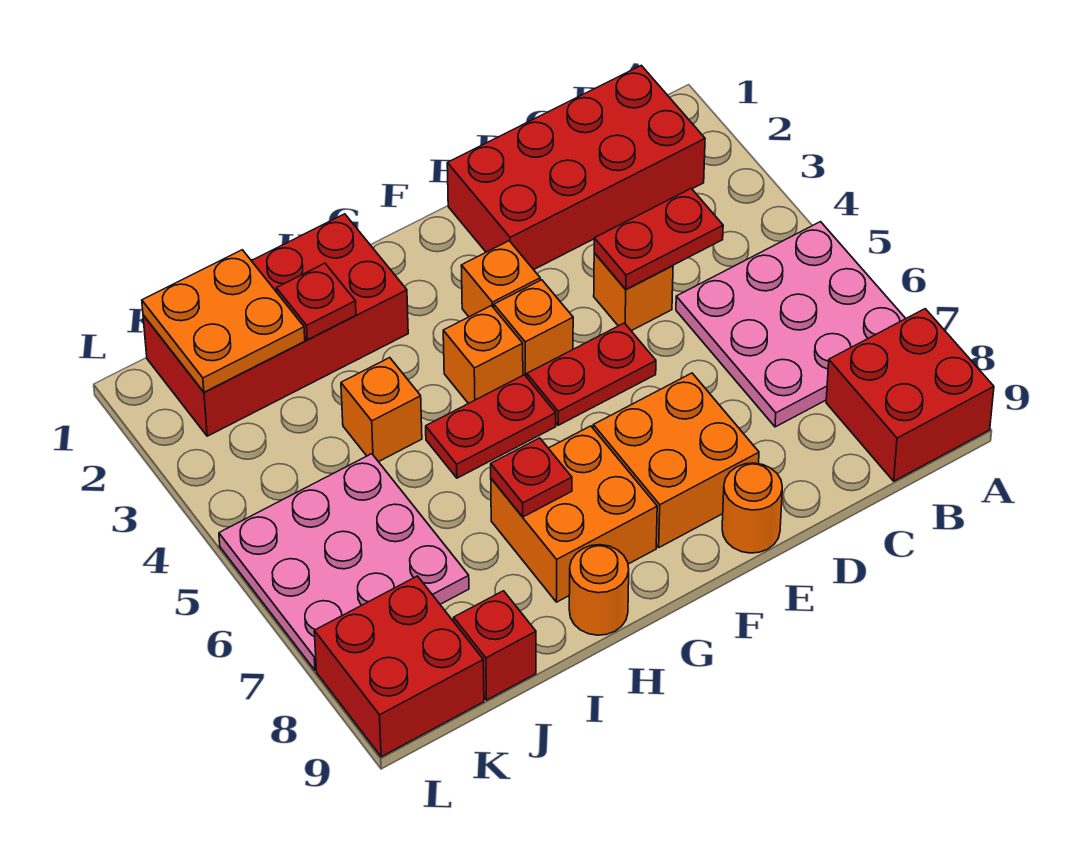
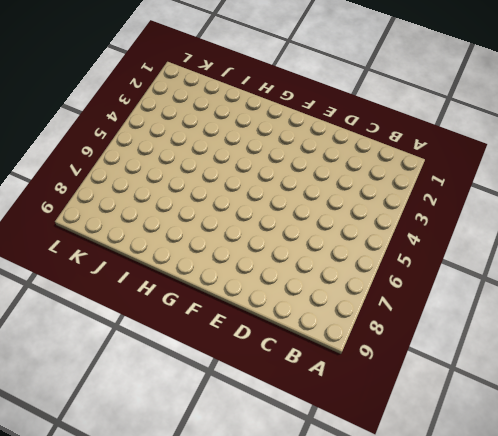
none -> pink plate A5:C7 level 1
none -> red brick A8:B9 level 1
none -> red brick B1:E2 level 1

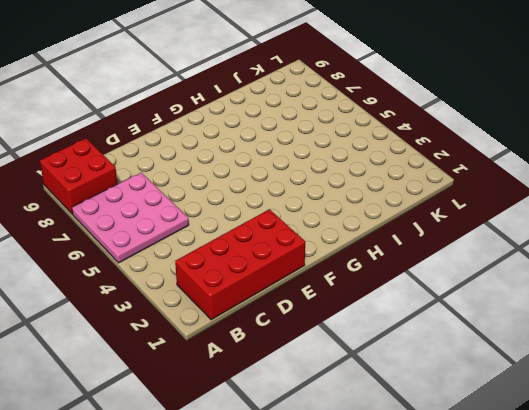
none -> orange brick D4 level 1
none -> red plate E5:F5 level 1
none -> orange brick E7:F8 level 1

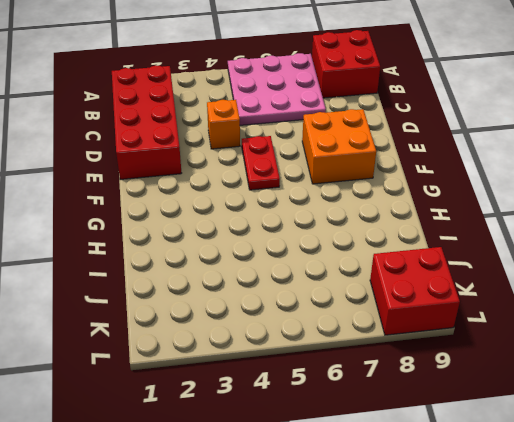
none -> orange round brick E9 level 1
none -> orange brick F3 level 1
none -> orange brick F4 level 1

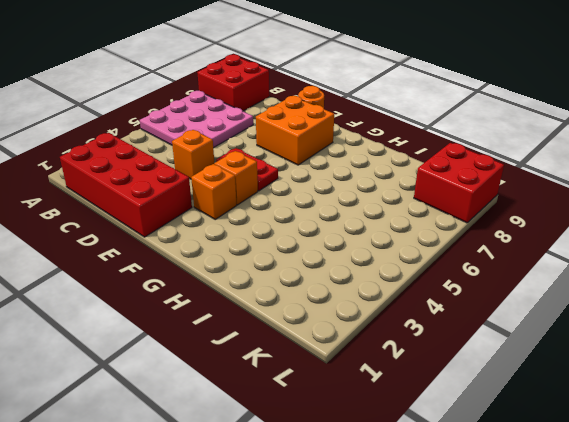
none -> orange brick G4 level 1
none -> red plate G5:H5 level 1
none -> orange brick G7:H8 level 1

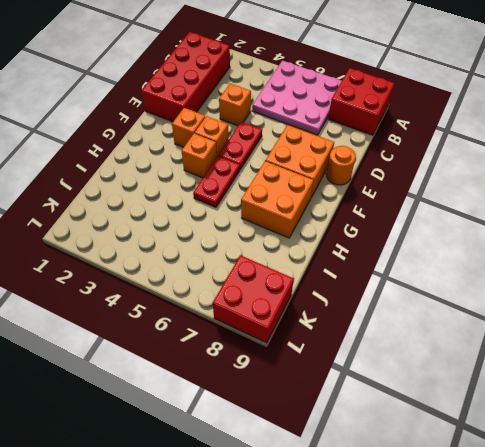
none -> red brick H1:K2 level 1
none -> orange round brick H9 level 1
none -> orange brick I4 level 1

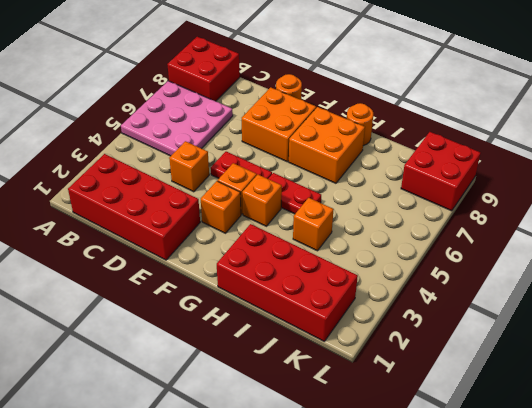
none -> pink plate J5:L7 level 1
none -> red brick J9 level 1
none -> red plate C4:D4 level 2

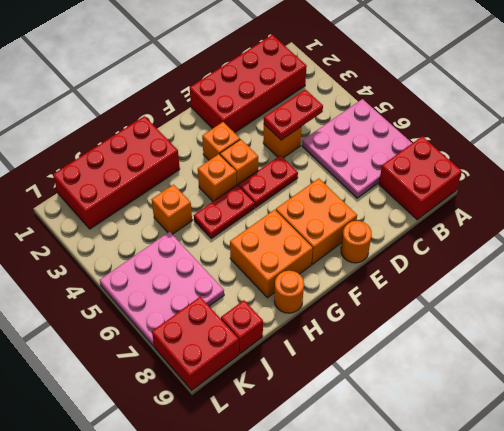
none -> red plate H7 level 2
none -> red plate I2 level 2
none -> orange plate J1:K2 level 2

